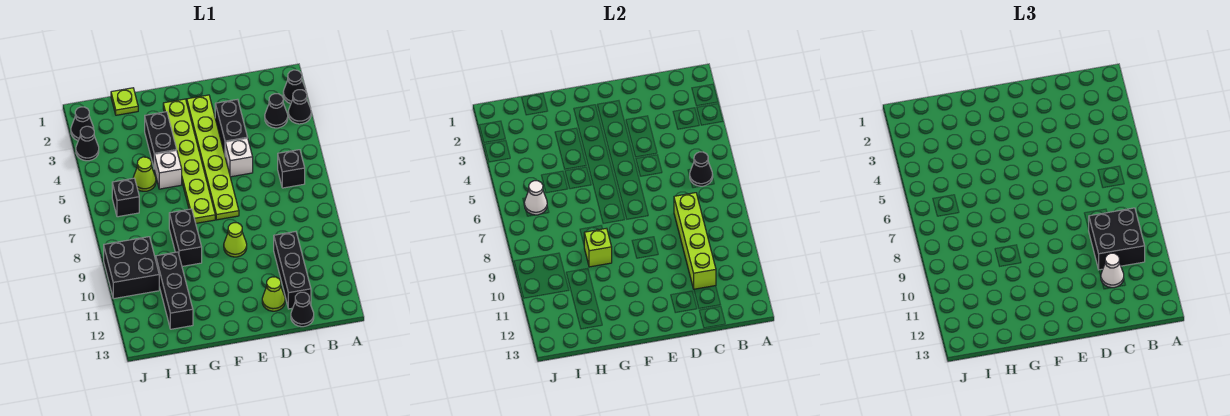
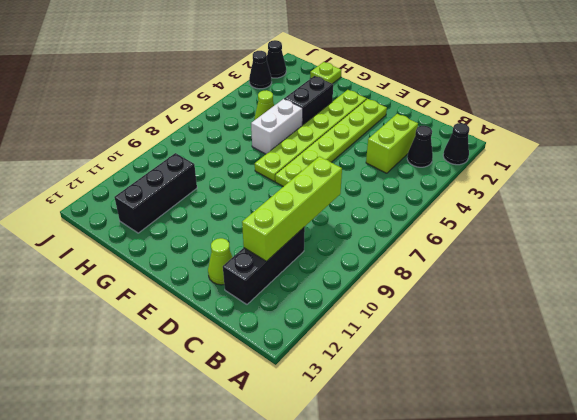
lime brick C3:C4 level 1 -> none
white brick G5:G6 level 1 -> white brick G5 level 1
none -> black cone A3 level 1
none -> black brick B6 level 1
none -> black cone C13 level 1

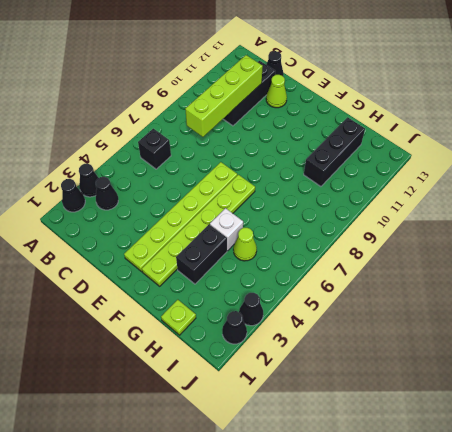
none -> black brick D3:D4 level 1
none -> white brick D5 level 1
none -> lime cone E9 level 1

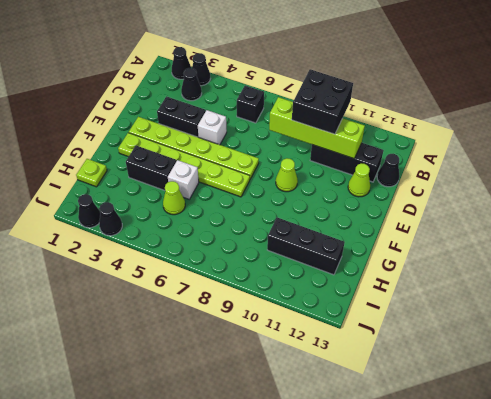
none -> black brick G8:G9 level 1
none -> black brick I6 level 1
none -> black brick I9:J10 level 1

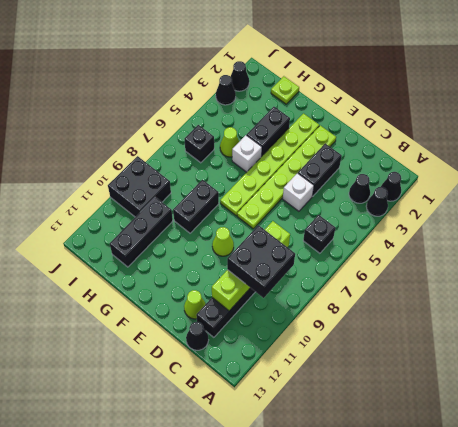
none -> black cone B6 level 2
none -> lime brick G9 level 2
none -> white cone I6 level 2

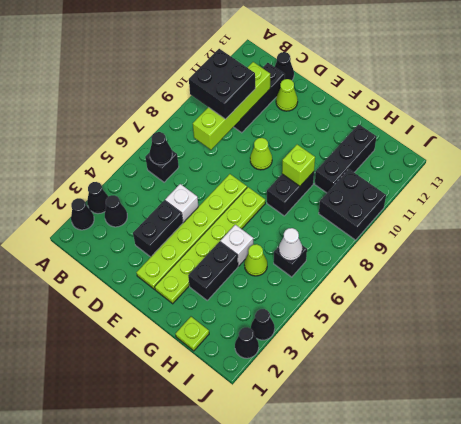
none -> white cone C11 level 3

